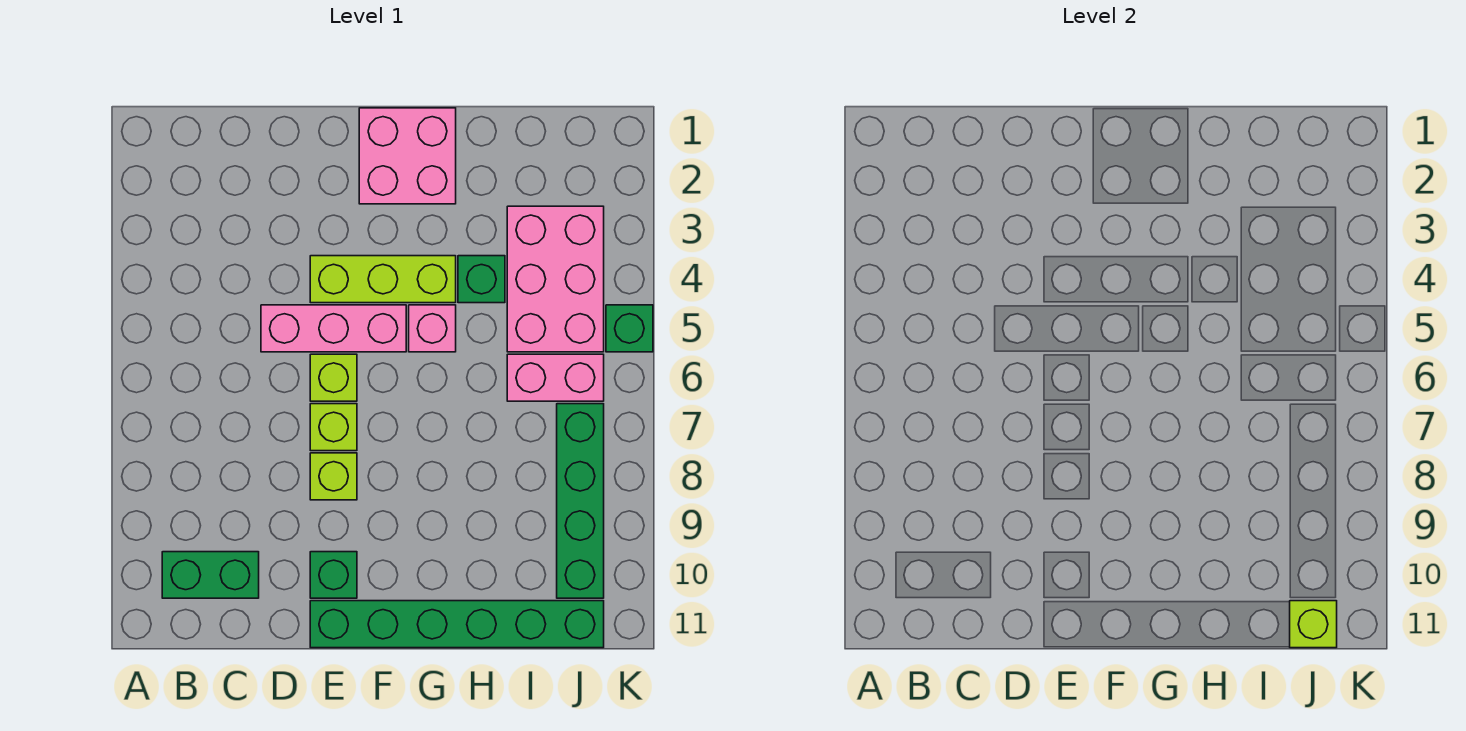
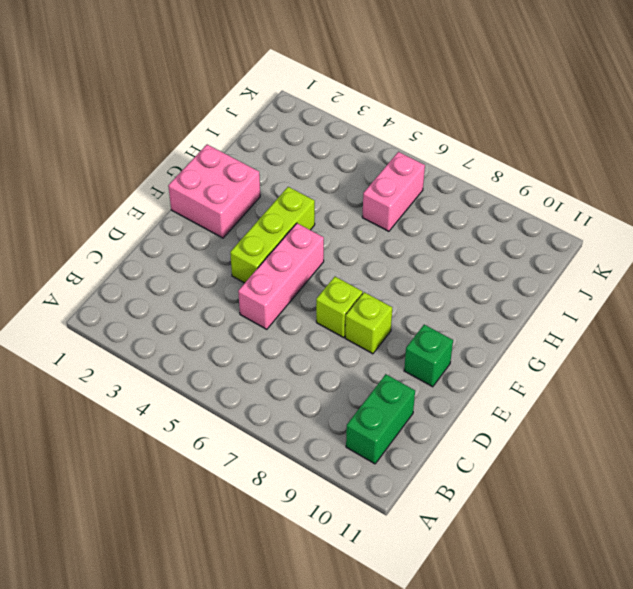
none -> lime brick E6 level 1
none -> green brick E11:J11 level 1
none -> pink brick G5 level 1

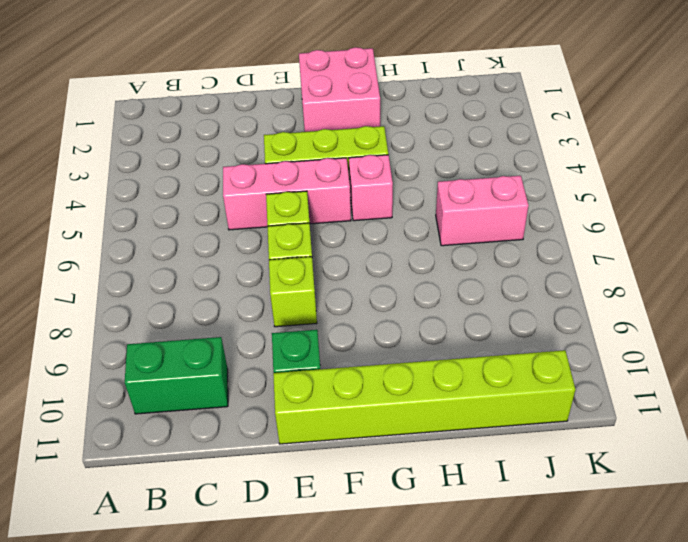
lime brick E11:J11 level 1 -> green brick E11:J11 level 1
none -> green brick H4 level 1
none -> pink brick I3:J5 level 1
none -> green brick J7:J10 level 1

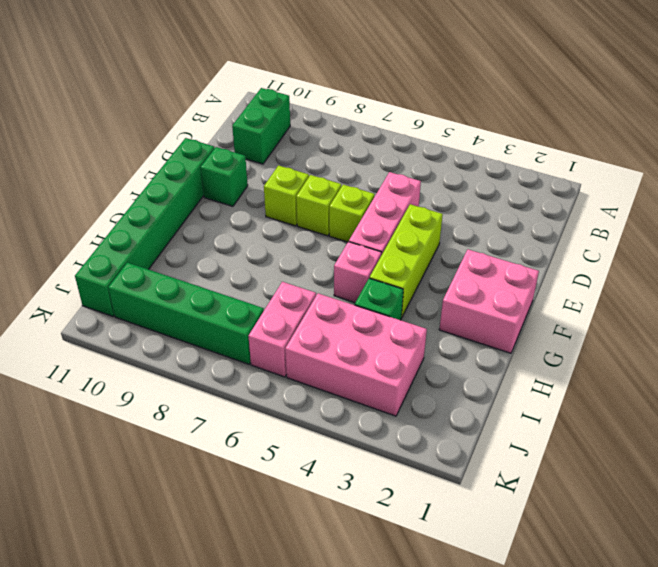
none -> green brick K5 level 1
none -> lime brick J11 level 2

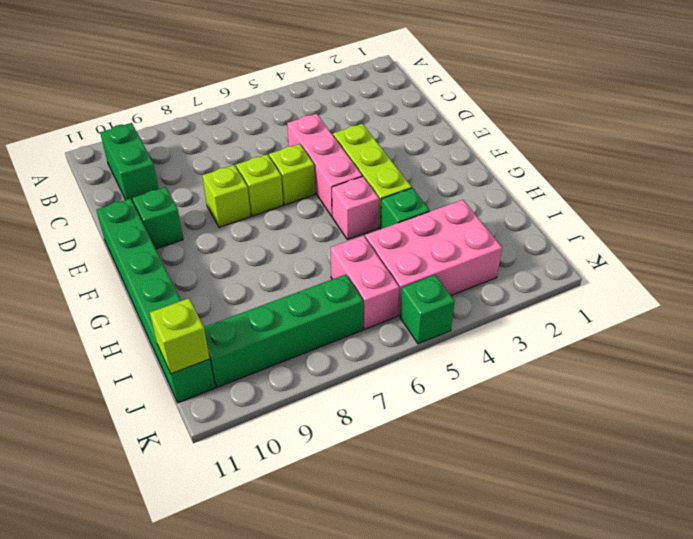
none -> pink brick F1:G2 level 1

